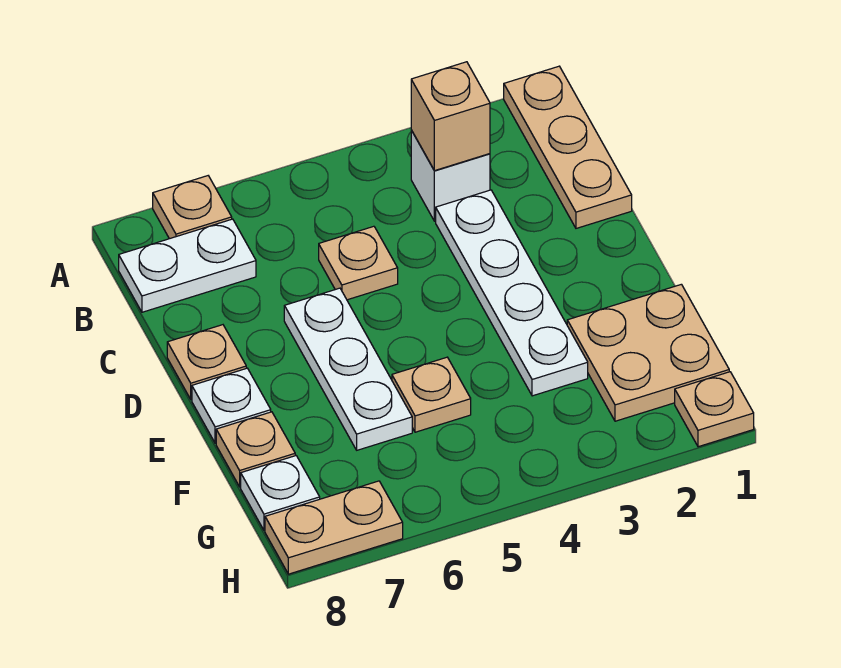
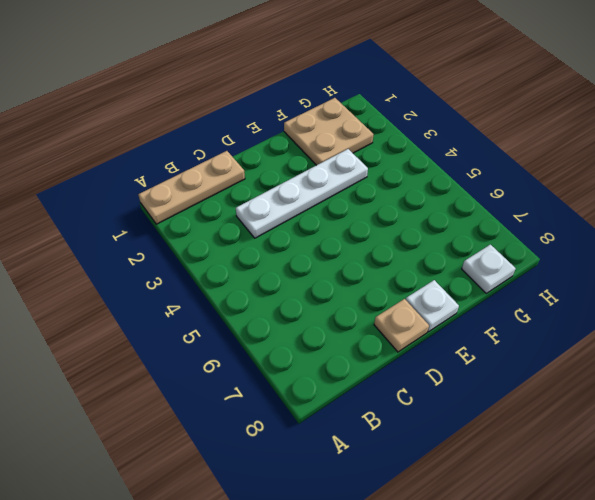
none -> tan plate A7 level 1
none -> white brick B3 level 1
none -> white plate B7:B8 level 1

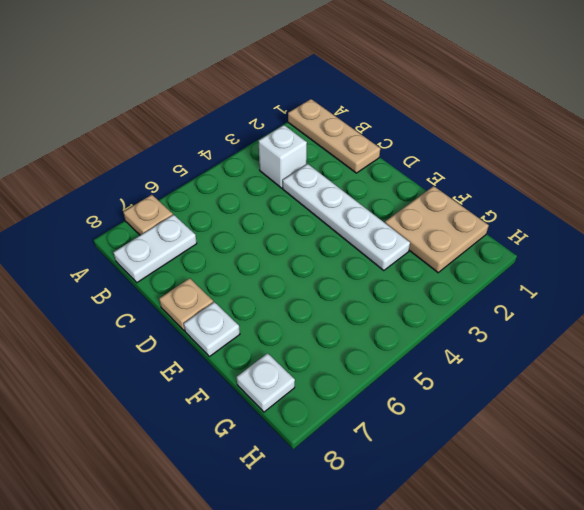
none -> tan plate C5 level 1
none -> white plate D6:F6 level 1
none -> tan plate F5 level 1

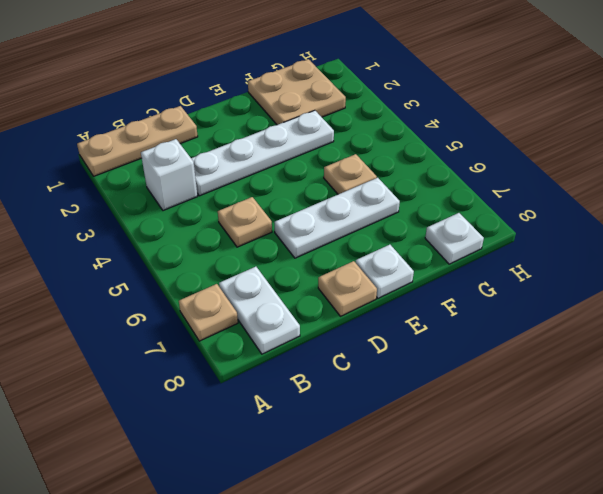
none -> tan plate F8 level 1
none -> tan plate H1 level 1
none -> tan plate H7:H8 level 1

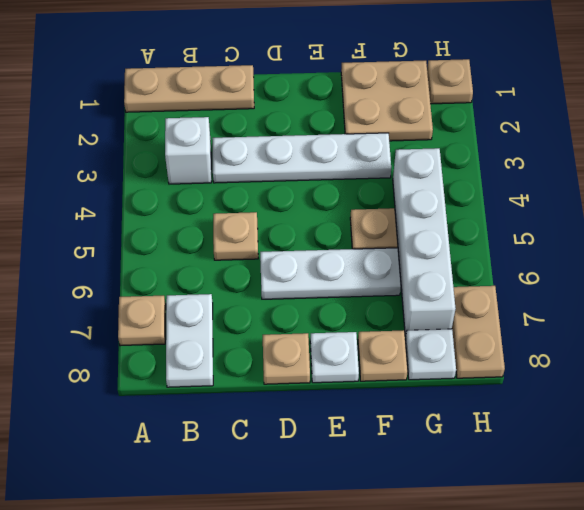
white brick G4:G7 level 1 -> none
none -> tan brick B3 level 2

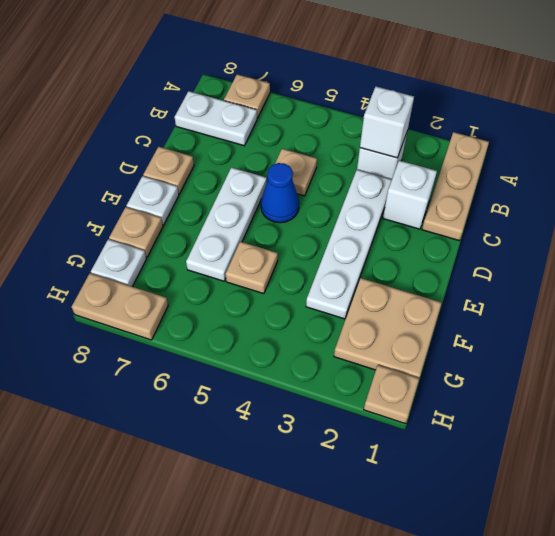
white brick B3 level 2 -> tan brick B3 level 2
white brick C2 level 1 -> none
blue cone D5 level 1 -> none

